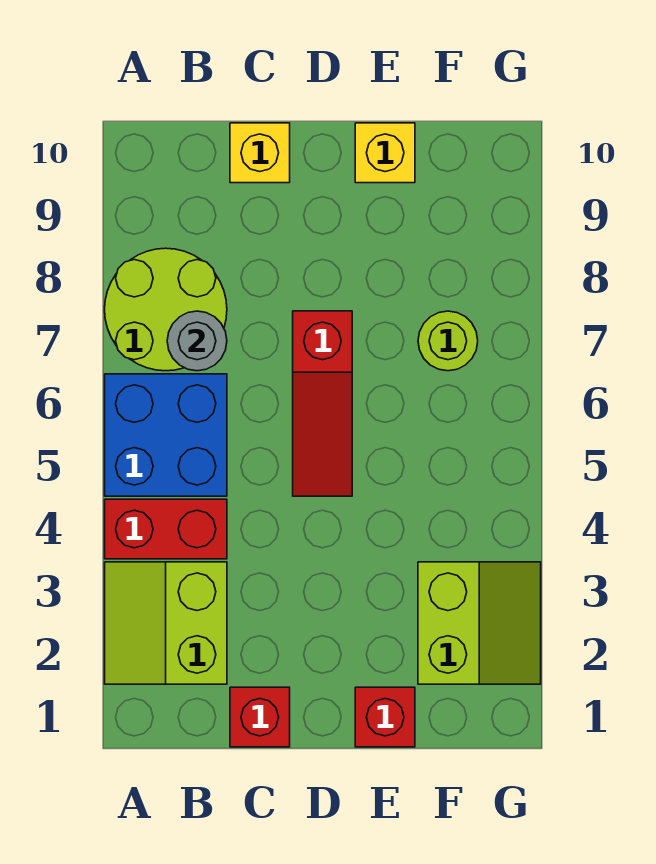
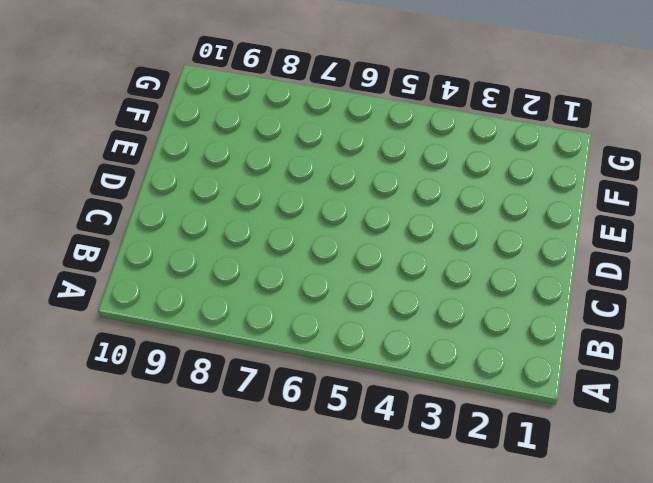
none -> lime slope A2:B3 level 1 top B
none -> red brick A4:B4 level 1
none -> blue brick A5:B6 level 1

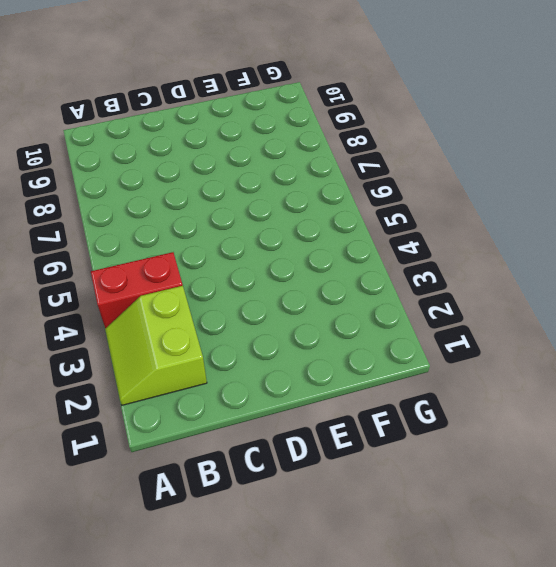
none -> blue brick A5:B6 level 1
none -> lime round brick A7:B8 level 1
none -> red brick C1 level 1

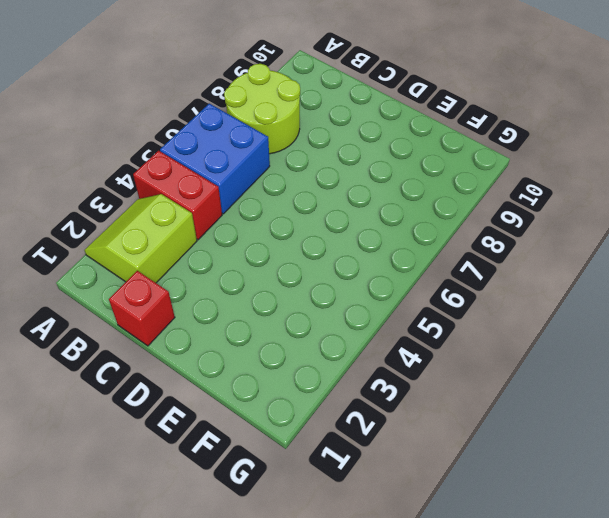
none -> yellow brick C10 level 1
none -> red slope D5:D7 level 1 top 7
none -> red brick E1 level 1

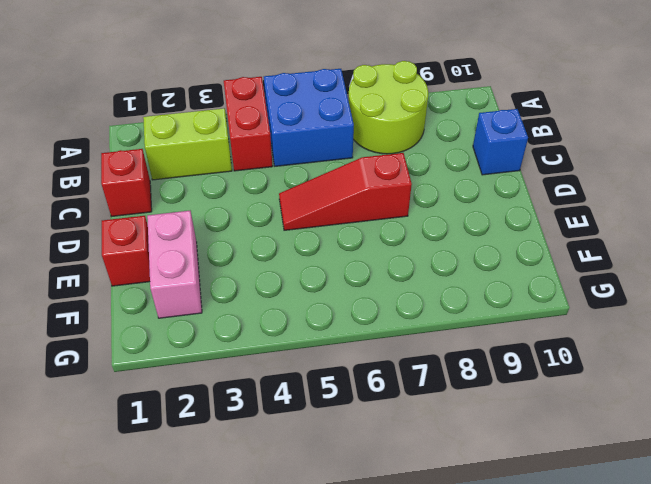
blue brick C10 level 1 -> yellow brick C10 level 1
pink brick E2:F2 level 1 -> lime slope F2:G3 level 1 top F
none -> yellow brick E10 level 1
none -> lime round brick F7 level 1
none -> grey round brick B7 level 2

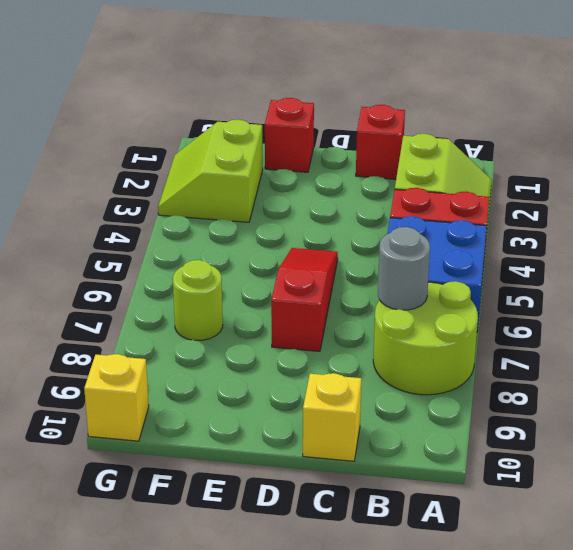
yellow brick G10 level 1 -> yellow brick E10 level 1

